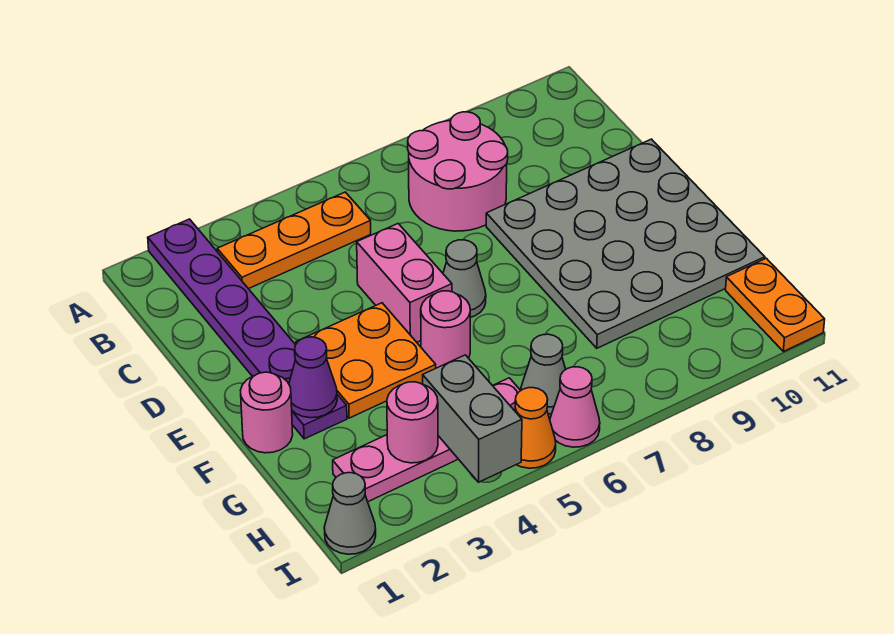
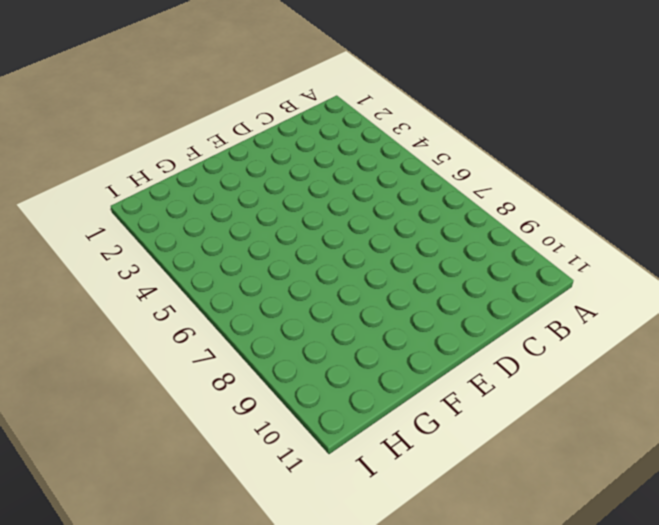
none -> purple plate A2:F2 level 1
none -> orange plate B3:B5 level 1
none -> pink round brick B7:C8 level 1

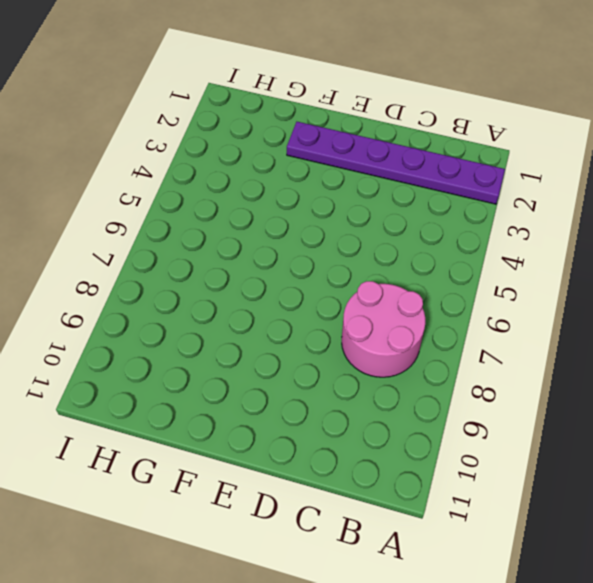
none -> orange plate B3:B5 level 1
none -> pink brick D5:E5 level 1
none -> grey plate D8:G11 level 1

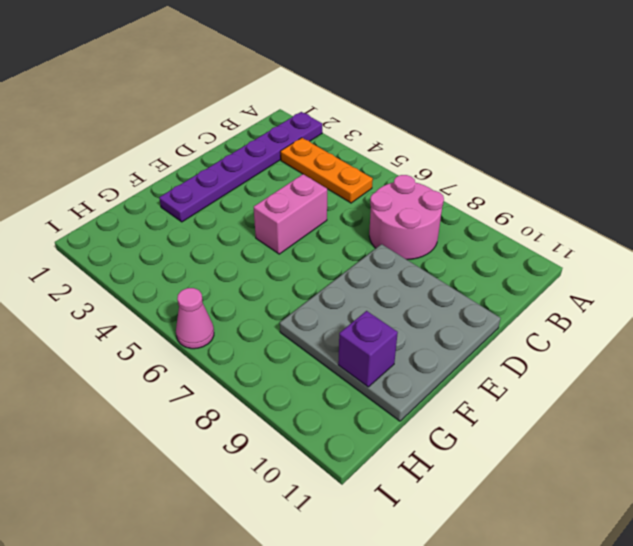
purple brick G10 level 2 -> none
none -> orange plate E3:F4 level 1
none -> grey cone E6 level 1
none -> pink round brick F1 level 1

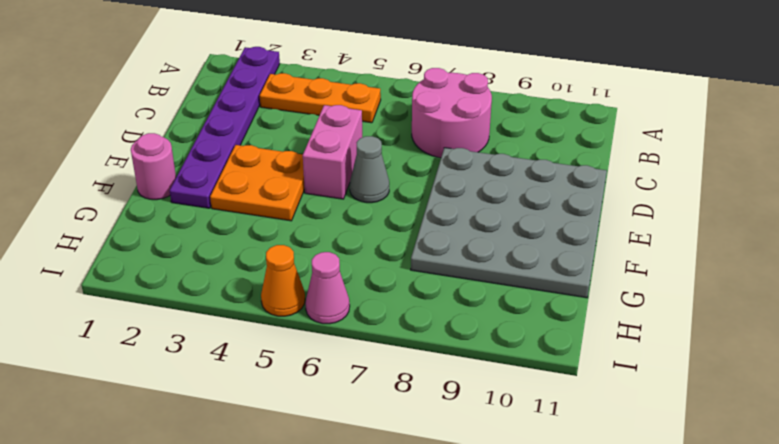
none -> pink round brick F5 level 1
none -> pink plate H2:H5 level 1
none -> grey cone H6 level 1

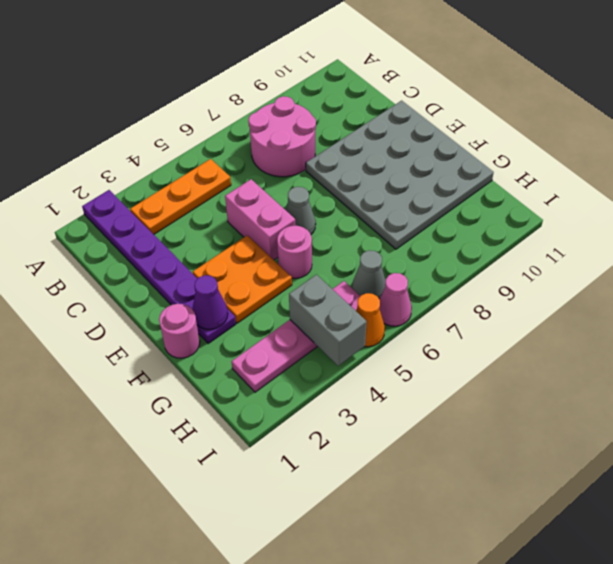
none -> orange plate H11:I11 level 1
none -> grey cone I1 level 1
none -> pink round brick H3 level 2

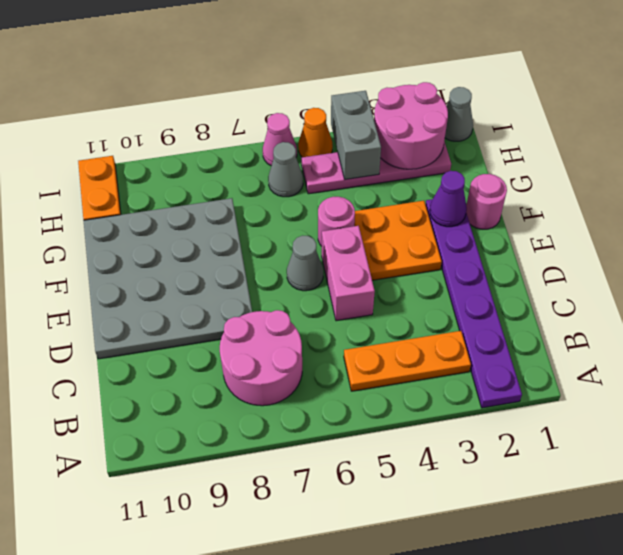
pink round brick H2:I3 level 2 -> pink round brick H3 level 2

